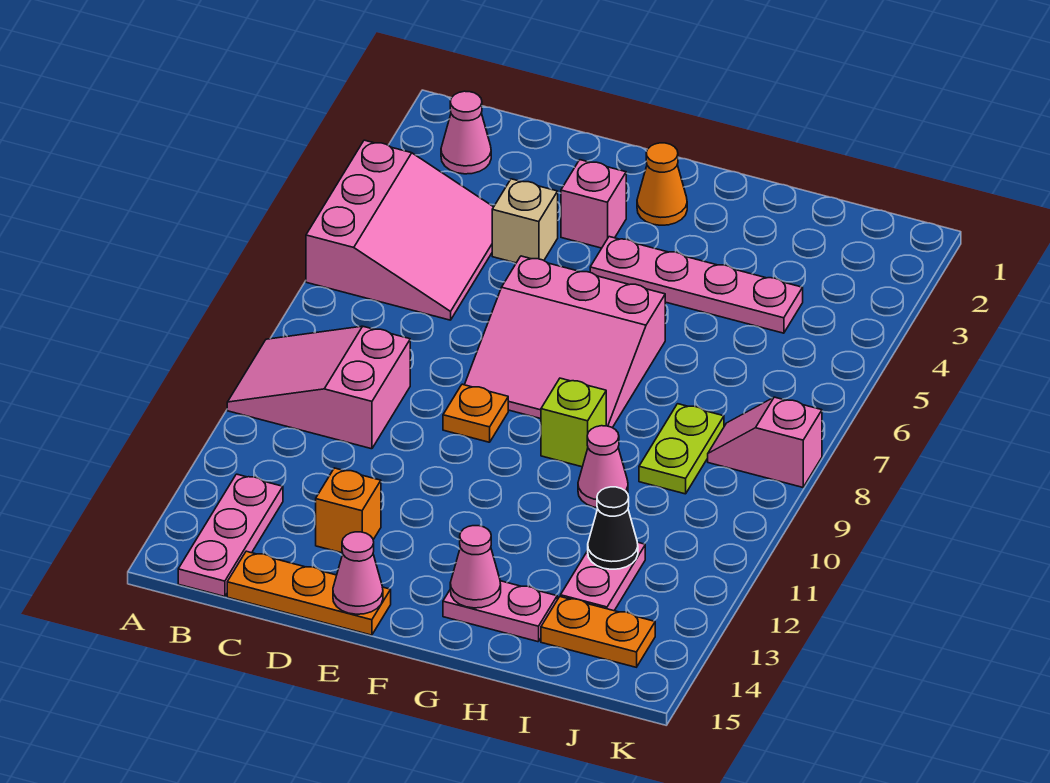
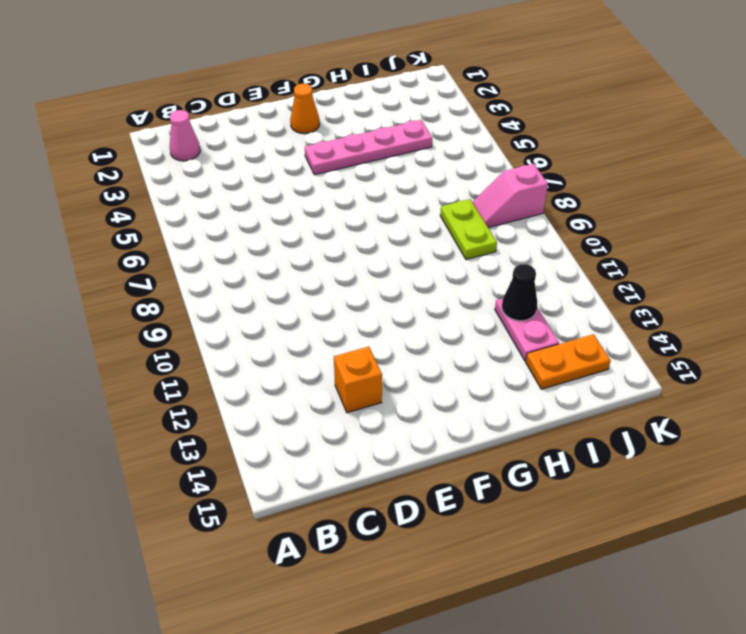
none -> pink slope A4:C6 level 1 top A
none -> pink slope A9:C10 level 1 top C
none -> pink plate B13:B15 level 1

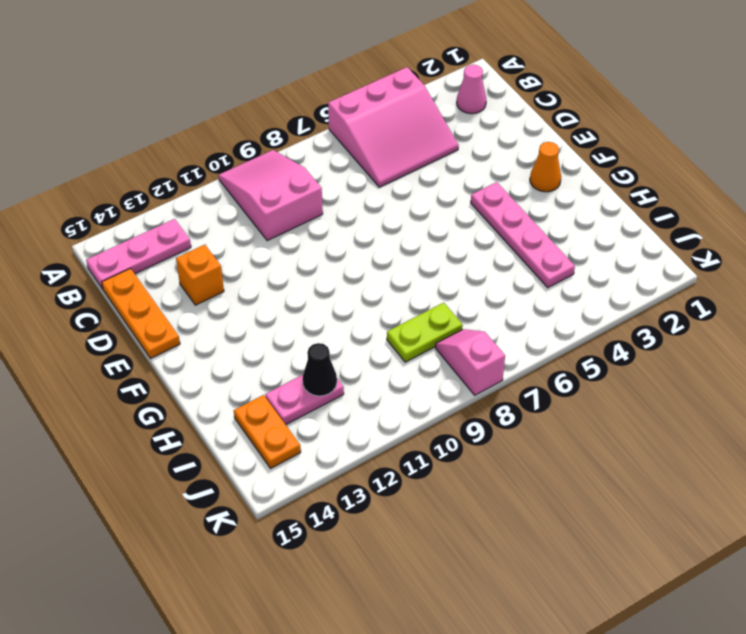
none -> tan brick D4 level 1
none -> pink brick E3 level 1
none -> pink slope E6:G8 level 1 top 6

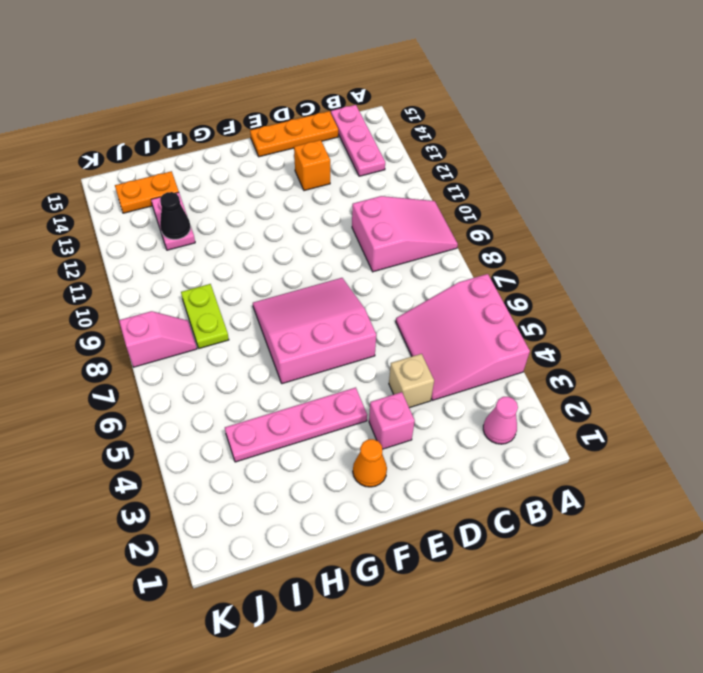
none -> orange plate E9 level 1
none -> lime brick G9 level 1
none -> pink plate G14:H14 level 1

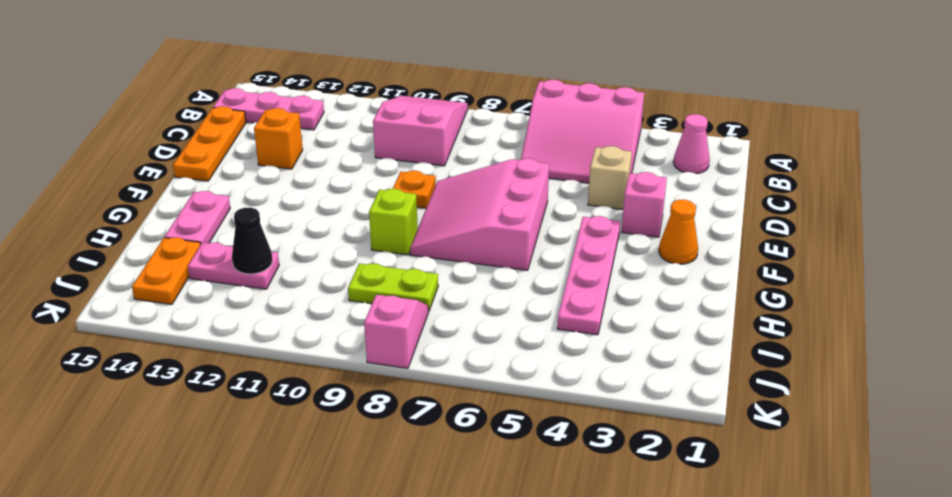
none -> pink cone H10 level 1
none -> pink cone E15 level 2
none -> pink cone G14 level 2

